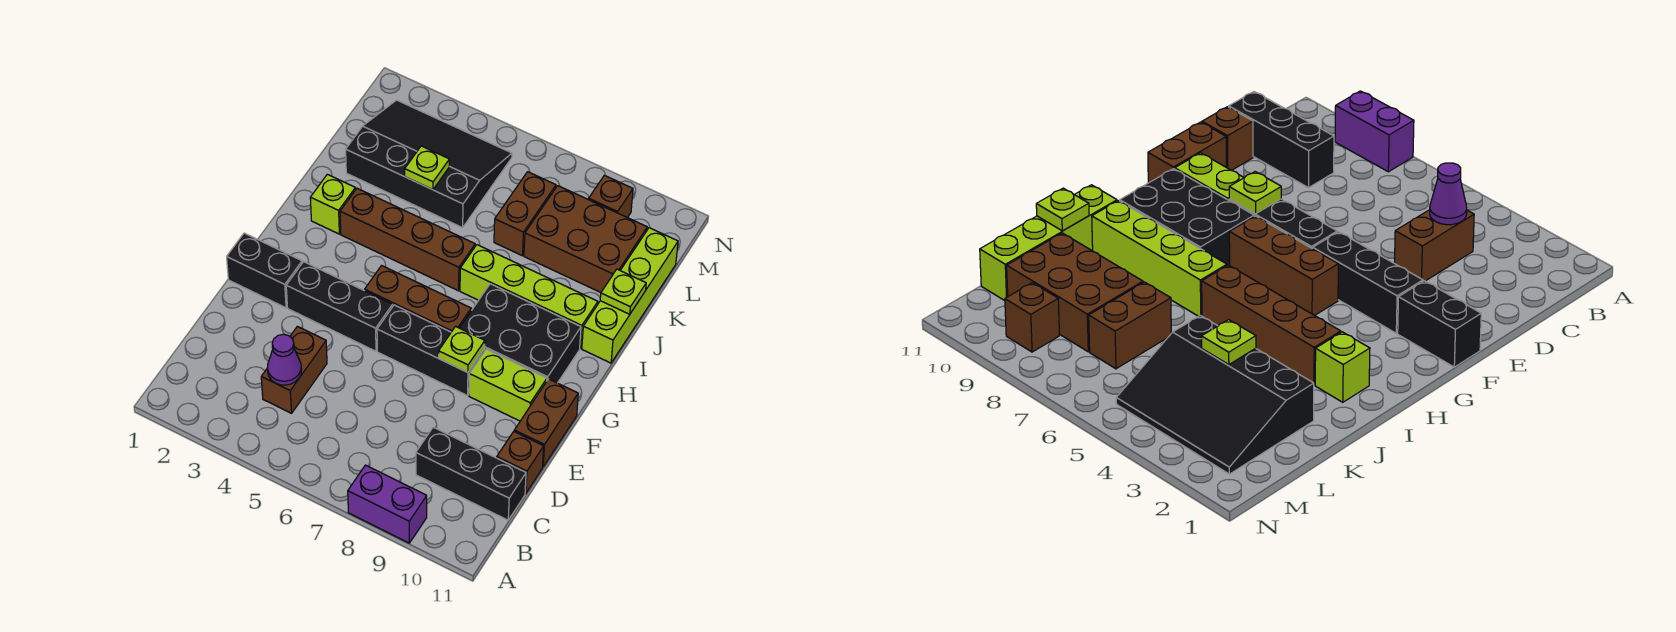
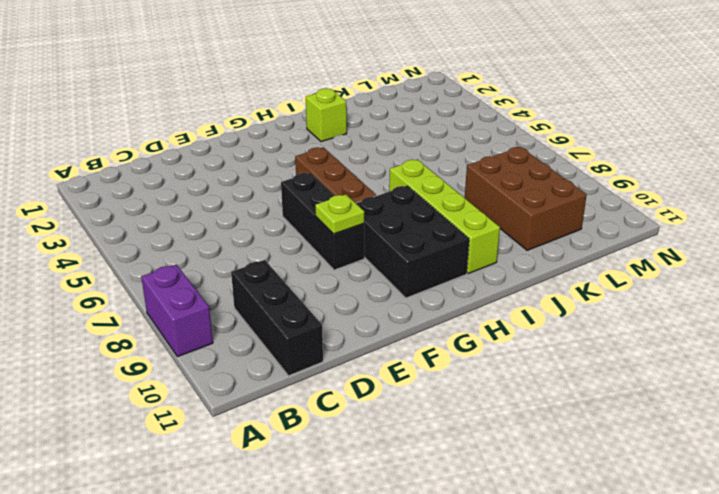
none -> brown brick C4:D4 level 1
none -> brown brick D11 level 1
none -> brown brick E11:F11 level 1

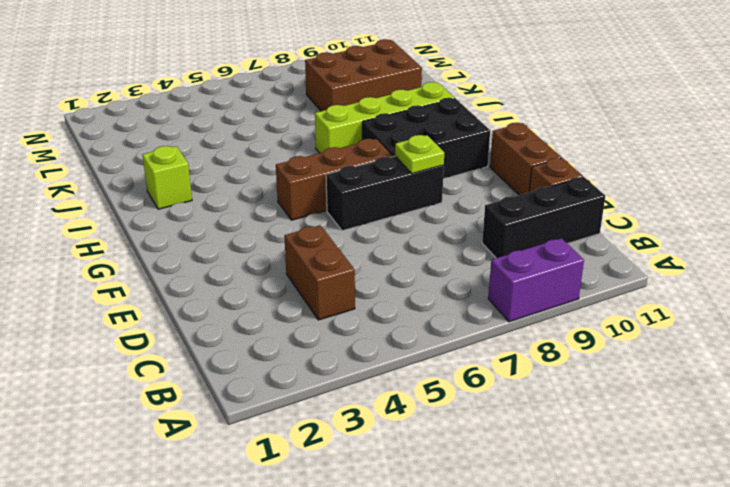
none -> black brick F1:F2 level 1
none -> black brick F3:F5 level 1
none -> lime brick F9:F10 level 1

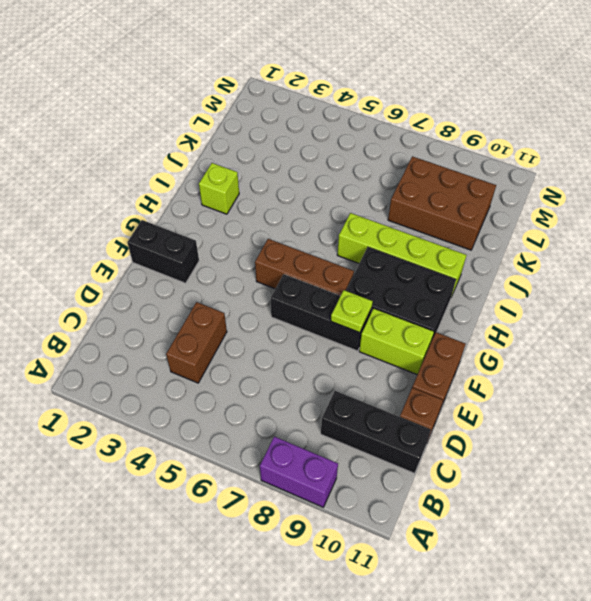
none -> black brick F3:F5 level 1
none -> brown brick I3:I6 level 1
none -> lime brick I11:L11 level 1

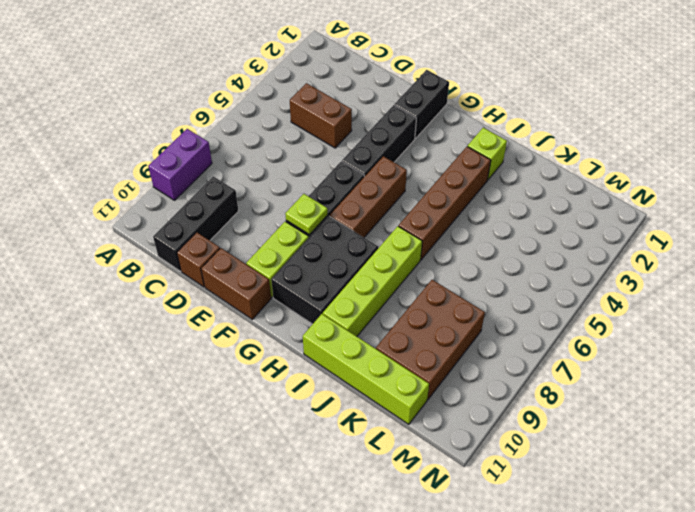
none -> black slope K2:M5 level 1 top K
none -> brown brick K7:L7 level 1
none -> brown brick M9 level 1

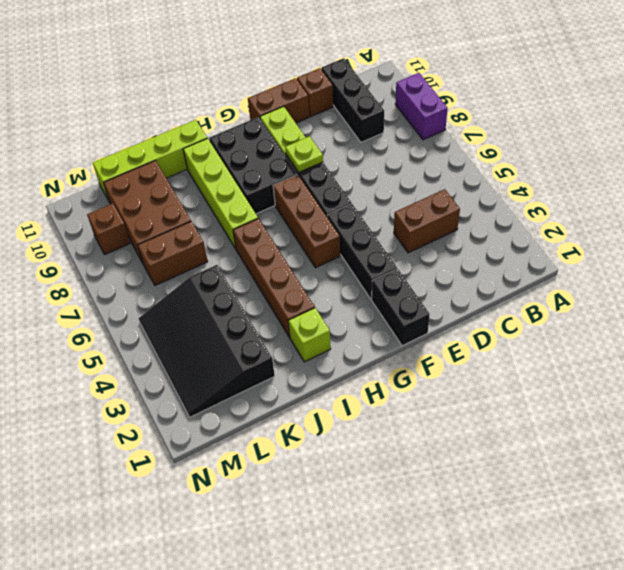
none -> purple cone C4 level 2
none -> lime plate J11 level 2
none -> lime plate K4 level 2

